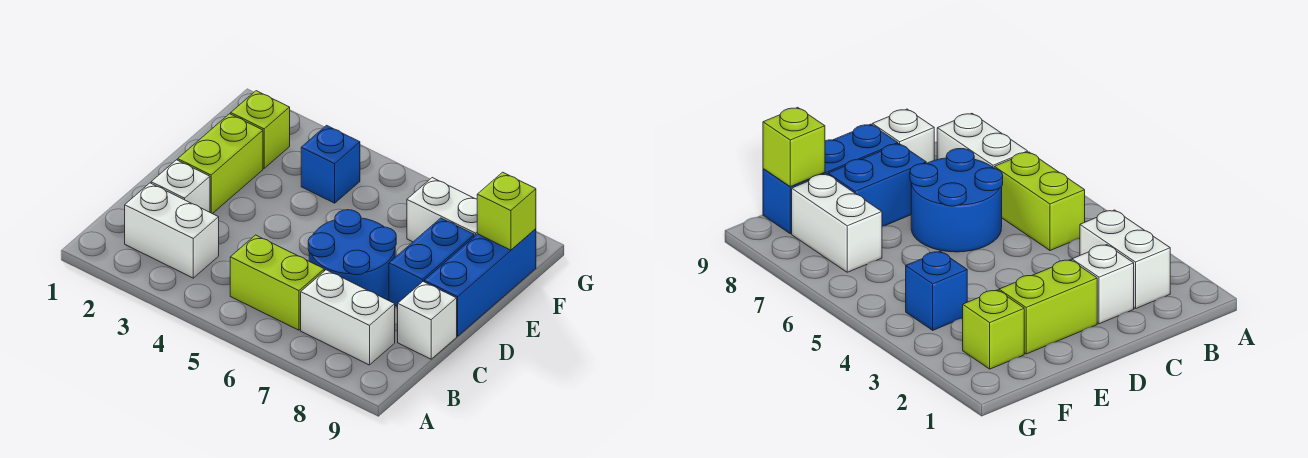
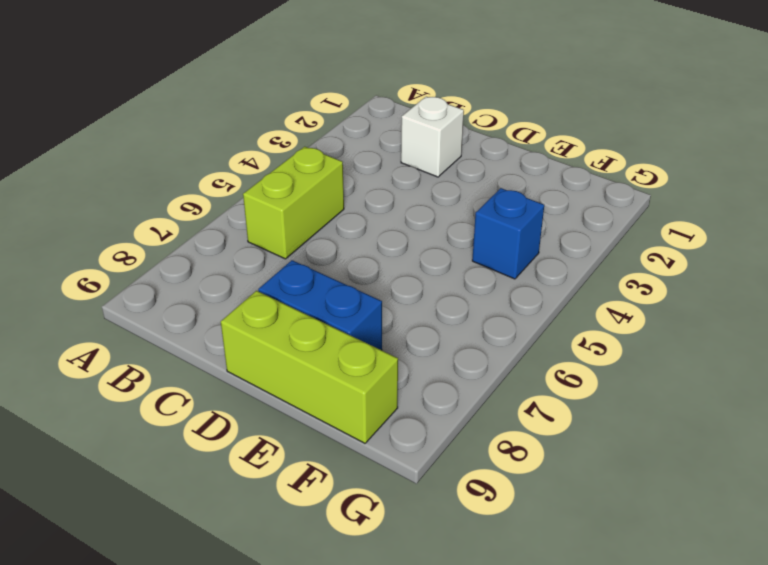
lime brick D9:F9 level 1 -> blue brick D9:F9 level 1
none -> white brick B2:B3 level 1
none -> white brick B7:B8 level 1
none -> blue round brick C6:D7 level 1

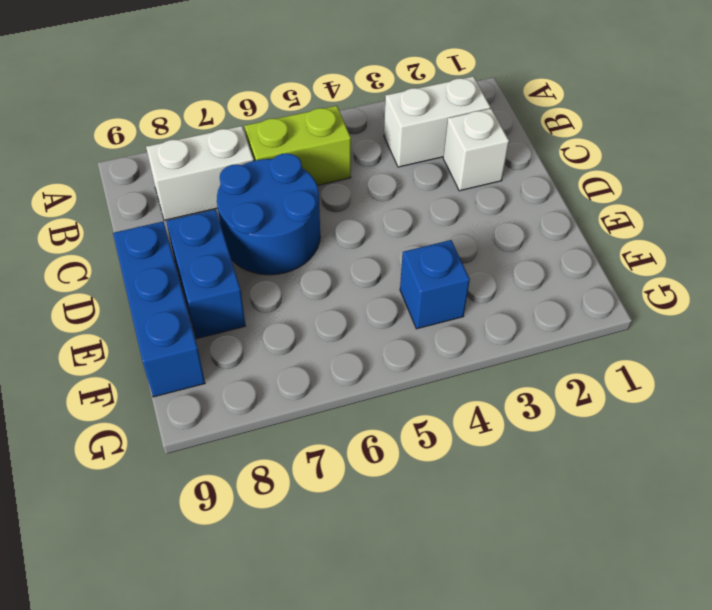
none -> white brick C9 level 1
none -> lime brick D2:E2 level 1
none -> lime brick F2 level 1

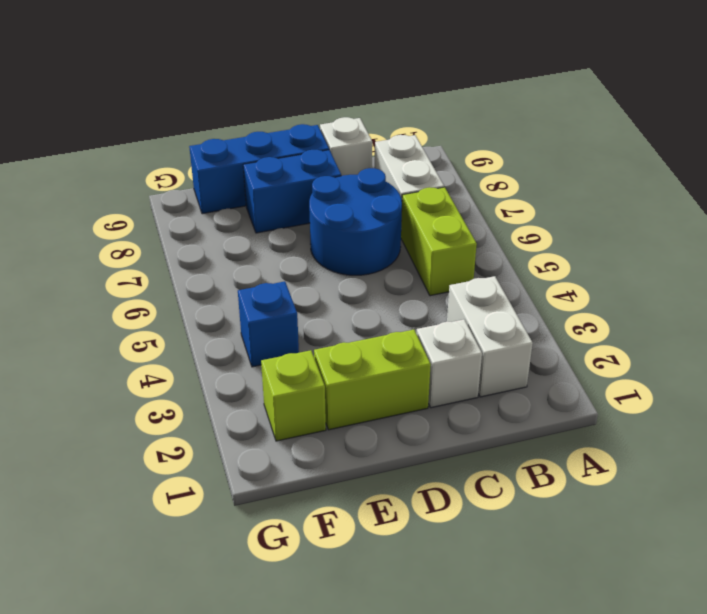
none -> white brick F7:F8 level 1
none -> lime brick F9 level 2

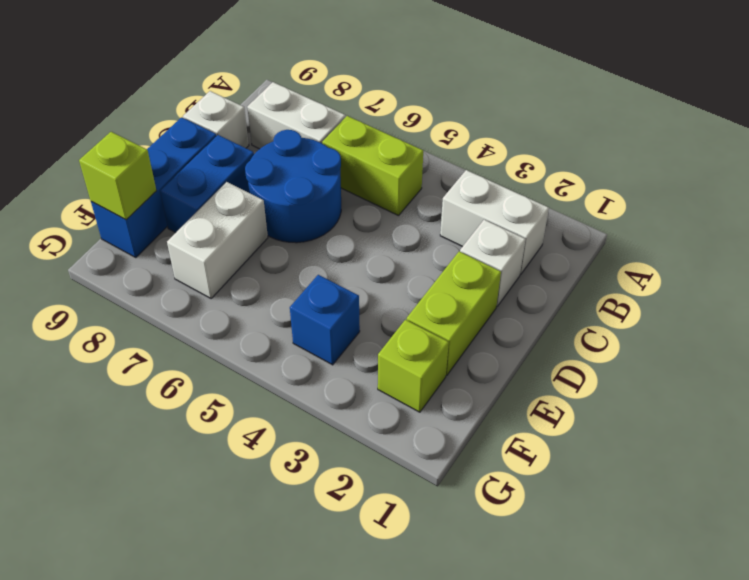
white brick E7:F7 level 1 -> white brick F7:F8 level 1

